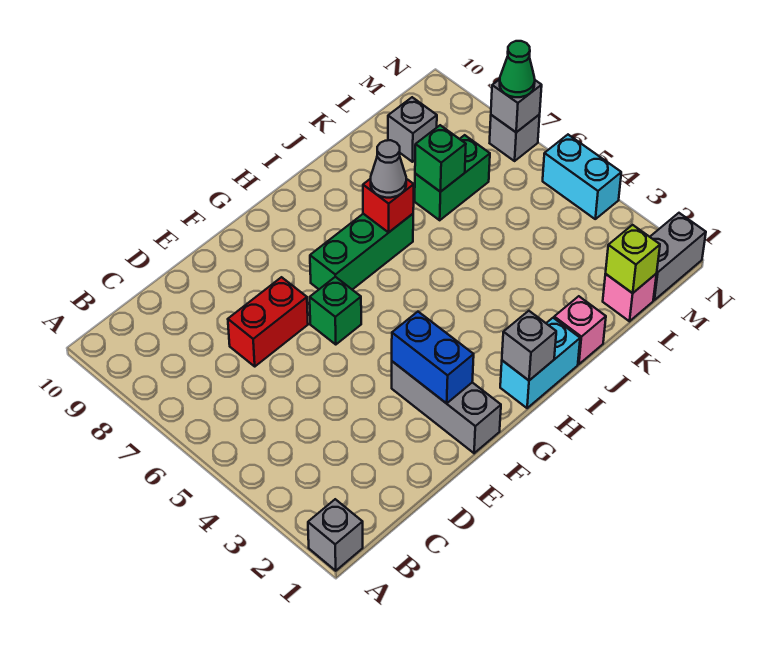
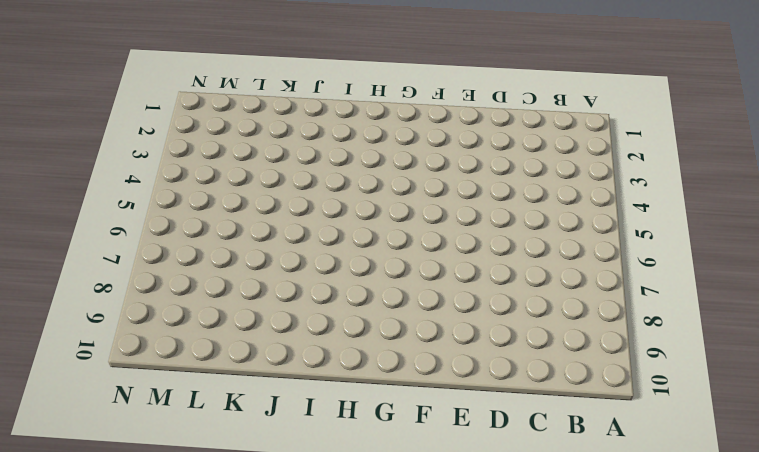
none -> grey brick A1 level 1
none -> red brick D7:E7 level 1
none -> grey brick F1:F3 level 1

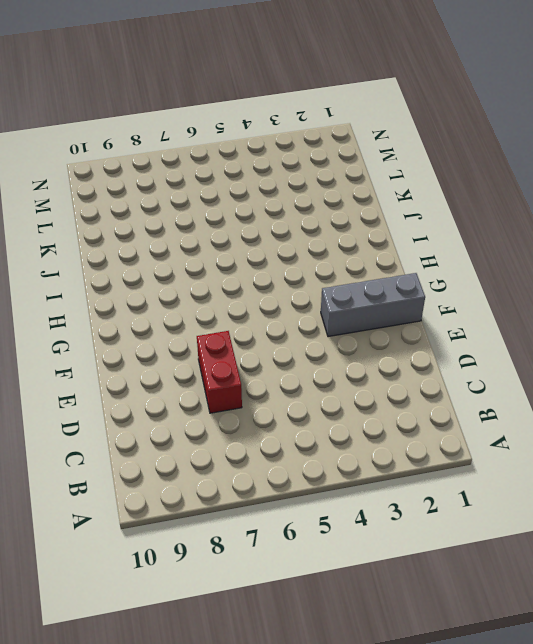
none -> grey brick A1 level 1
none -> green brick F6 level 1
none -> green brick G7:I7 level 1

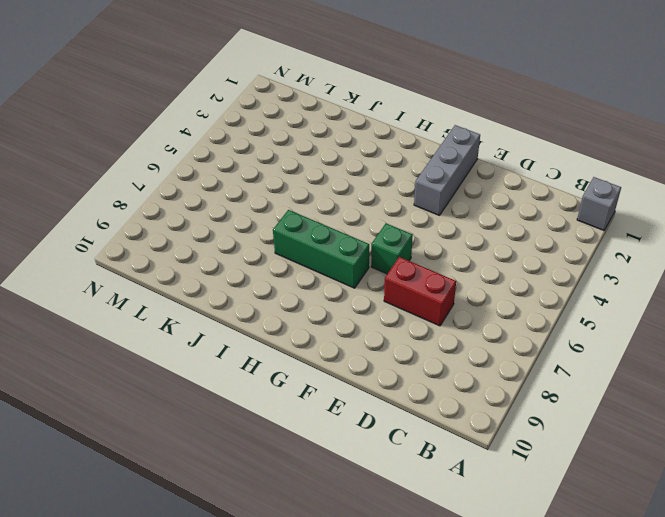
none -> cyan brick H1:I1 level 1
none -> pink brick J1 level 1
none -> green brick K7:L7 level 1

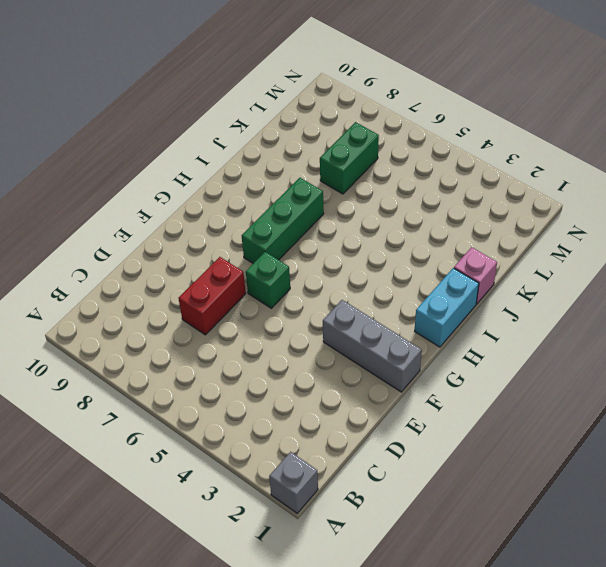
none -> pink brick L1 level 1
none -> grey brick L9 level 1
none -> grey brick M1:N1 level 1

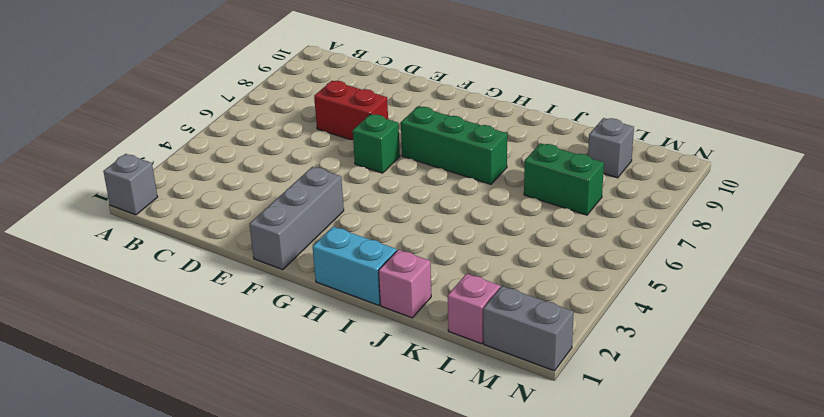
none -> cyan brick N4:N5 level 1
none -> grey brick N7 level 1
none -> blue brick F2:F3 level 2

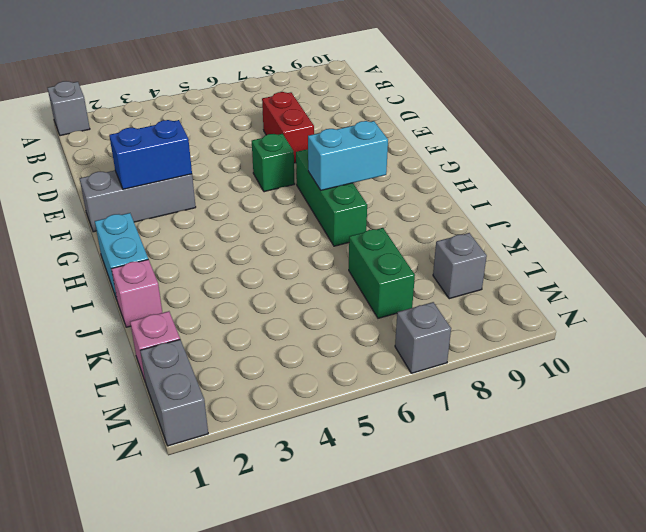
cyan brick H7:H8 level 2 -> cyan brick N4:N5 level 1
none -> grey brick H1 level 2
none -> red brick I7 level 2
none -> green brick K7 level 2

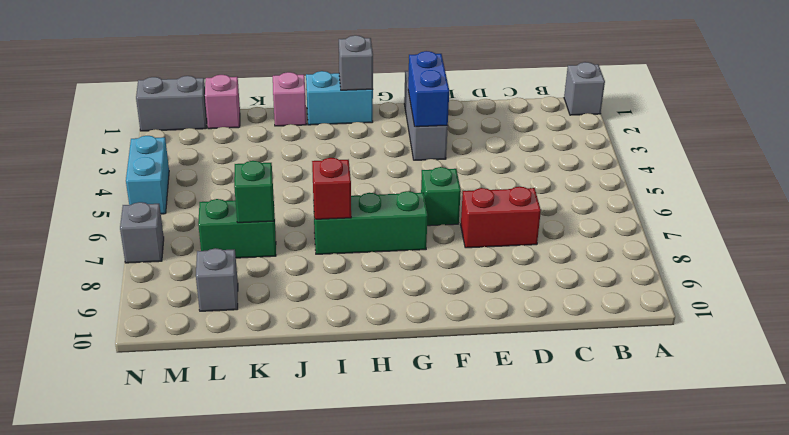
none -> lime brick L1 level 2
none -> grey brick N7 level 2
none -> grey cone I7 level 3

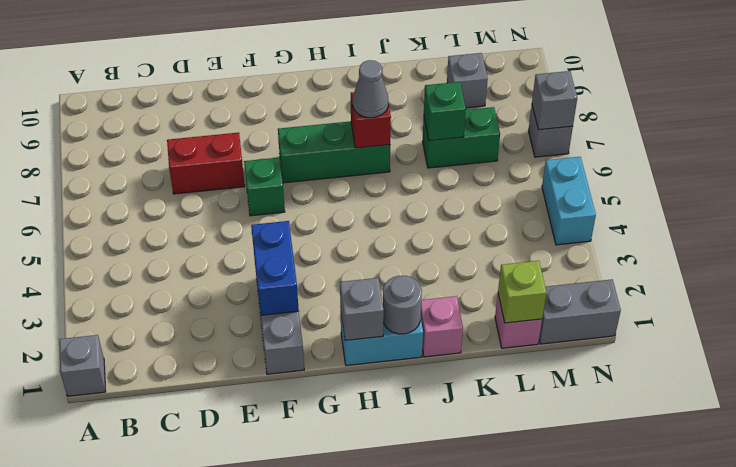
grey round brick I1 level 2 -> none
none -> green cone N7 level 3

